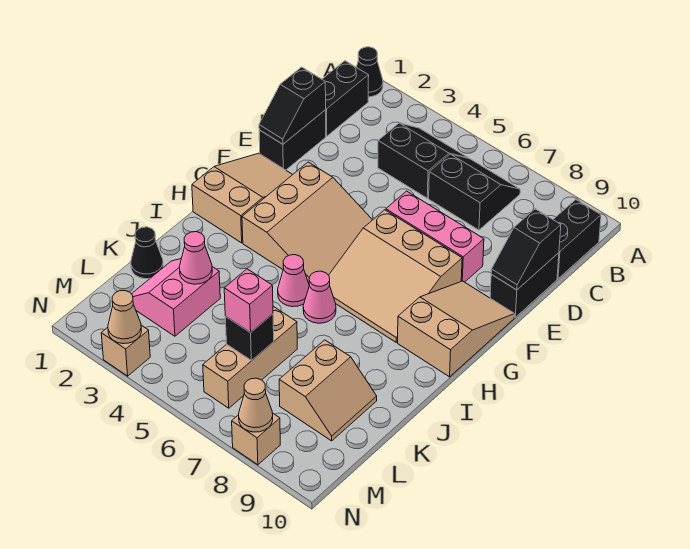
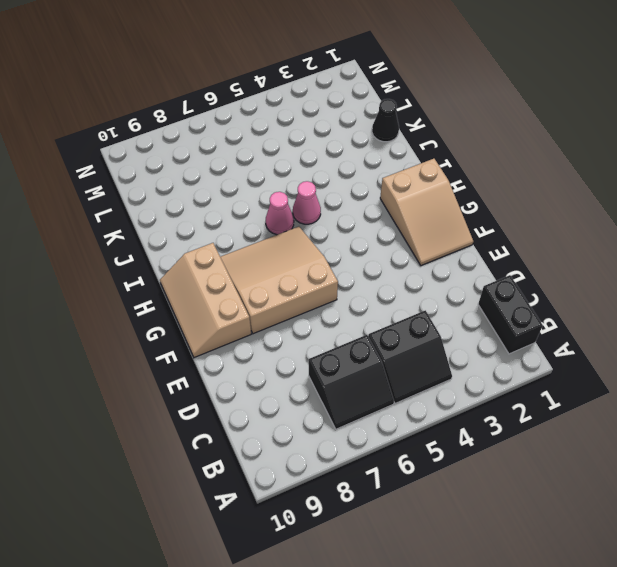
tan slope F9:H10 level 1 top 9 -> tan slope F9:H10 level 1 top H
none -> black cone A1 level 1
none -> black brick B10:C10 level 1
none -> black brick D1:E1 level 1

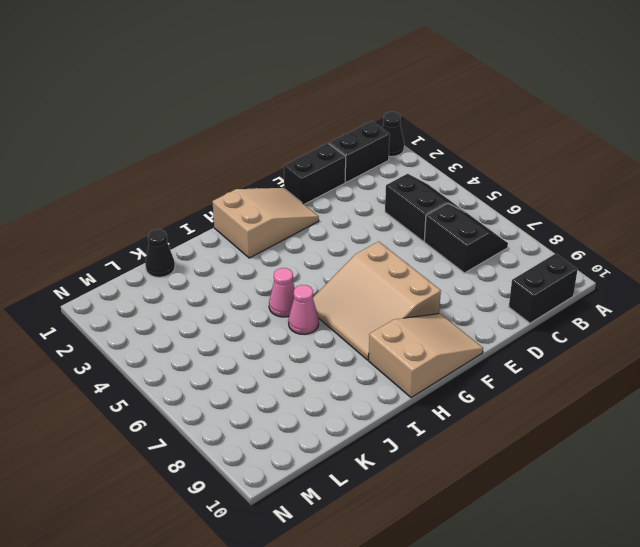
none -> black brick D10:E10 level 1
none -> pink brick E6:E8 level 1
none -> tan slope F3:H5 level 1 top 3

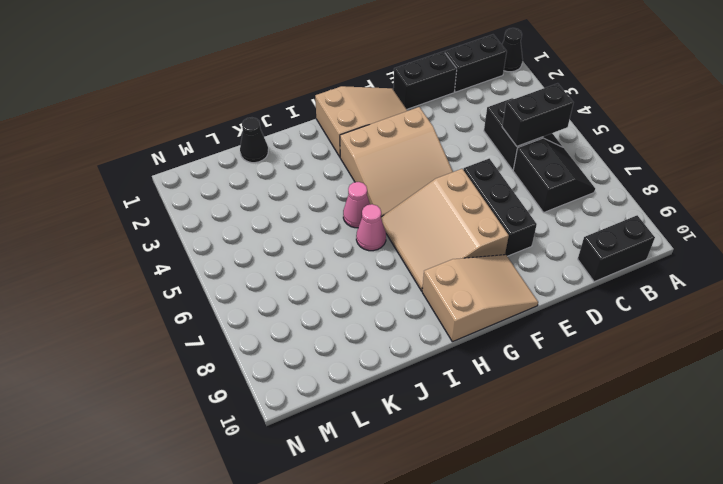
black brick B5:C5 level 2 -> black brick D10:E10 level 1
black brick E6:E8 level 1 -> pink brick E6:E8 level 1
none -> pink slope K2:L3 level 1 top 3
none -> tan brick K6:M6 level 1
none -> tan slope K8:L9 level 1 top 8

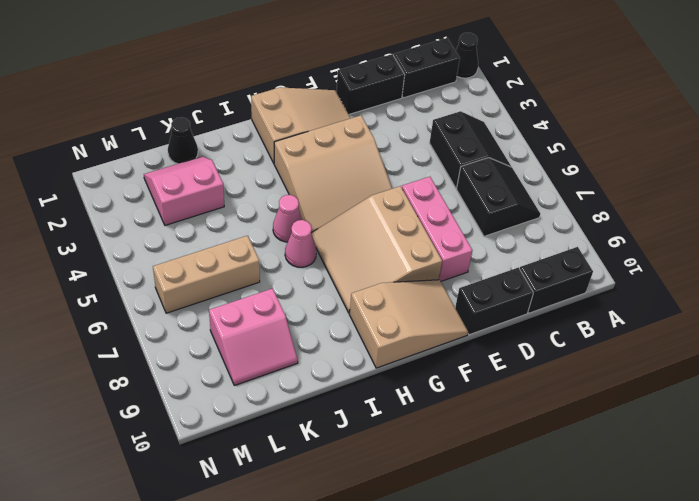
pink slope K8:L9 level 1 top 8 -> tan slope K8:L9 level 1 top 8
none -> tan brick N3 level 1
none -> tan brick N8 level 1
none -> black slope D1:E1 level 2 top D

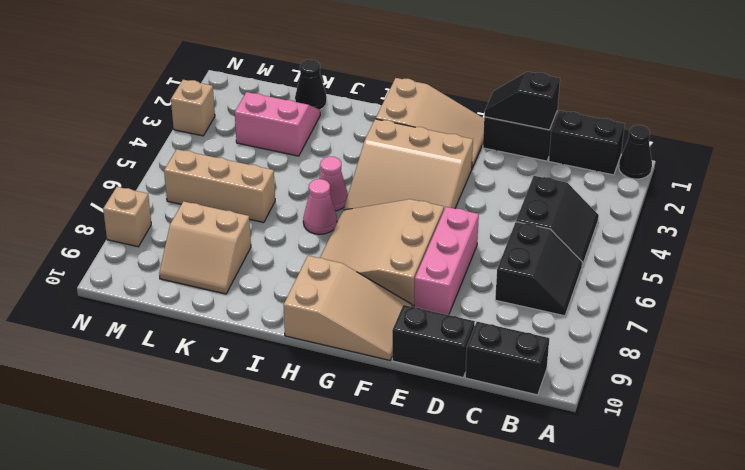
none -> black slope D10:E10 level 2 top D
none -> pink cone K3 level 2
none -> black brick L6 level 2

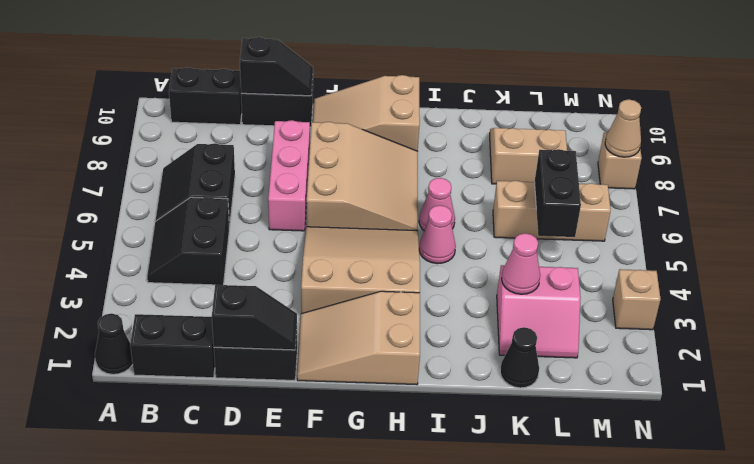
black brick L5:L6 level 2 -> black brick L6 level 2
none -> tan cone N3 level 2
none -> pink brick L6 level 3

